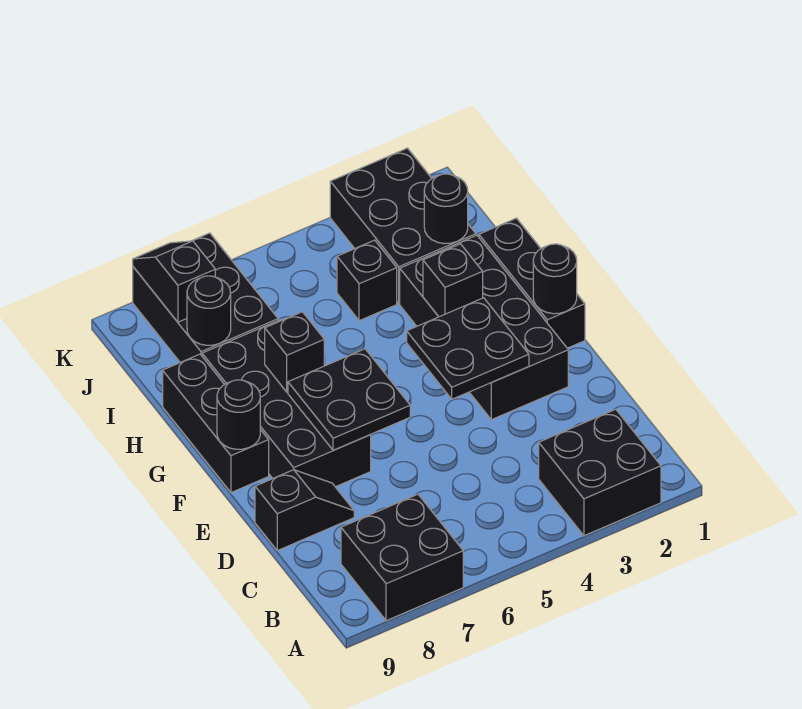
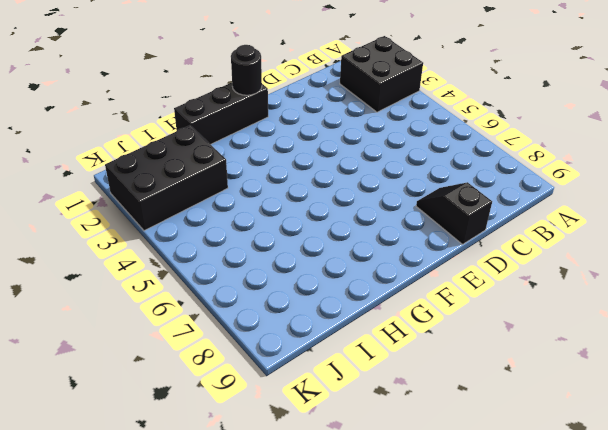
none -> black brick A7:B8 level 1
none -> black brick E2:H3 level 1
none -> black brick E7:H8 level 1

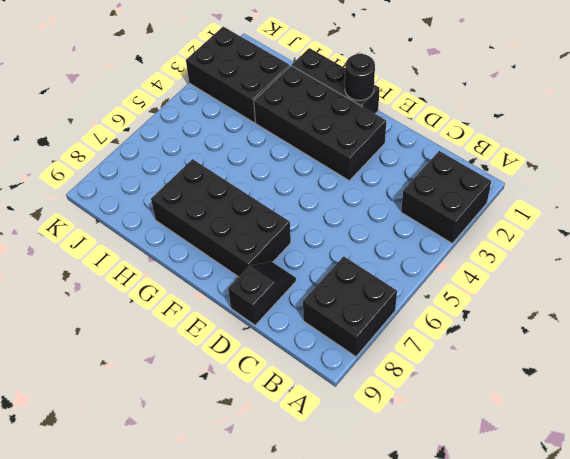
none -> black brick F9:H9 level 1
none -> black brick I4 level 1
none -> black brick I7:K8 level 1

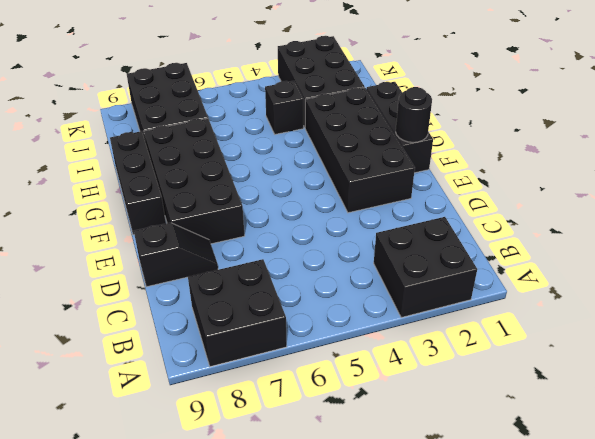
none -> black plate E3:F4 level 2
none -> black plate E6:F7 level 2
none -> black round brick F9 level 2

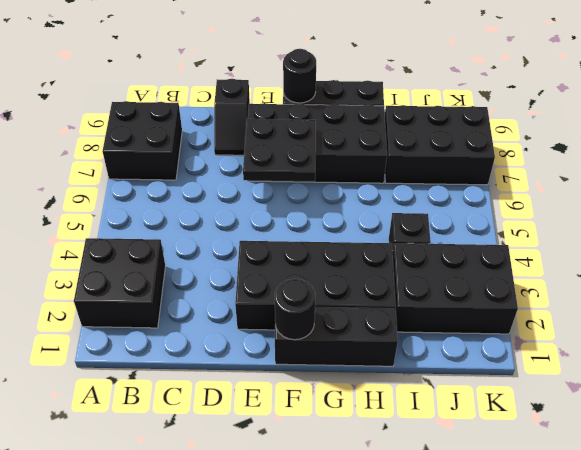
none -> black plate E3:F4 level 2
none -> black brick G3 level 2
none -> black brick G7 level 2

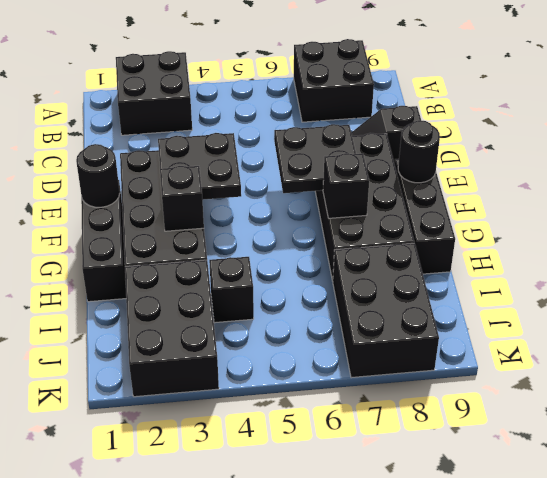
none -> black round brick I2 level 2
none -> black round brick I8 level 2
none -> black slope J8:K8 level 2 top J

